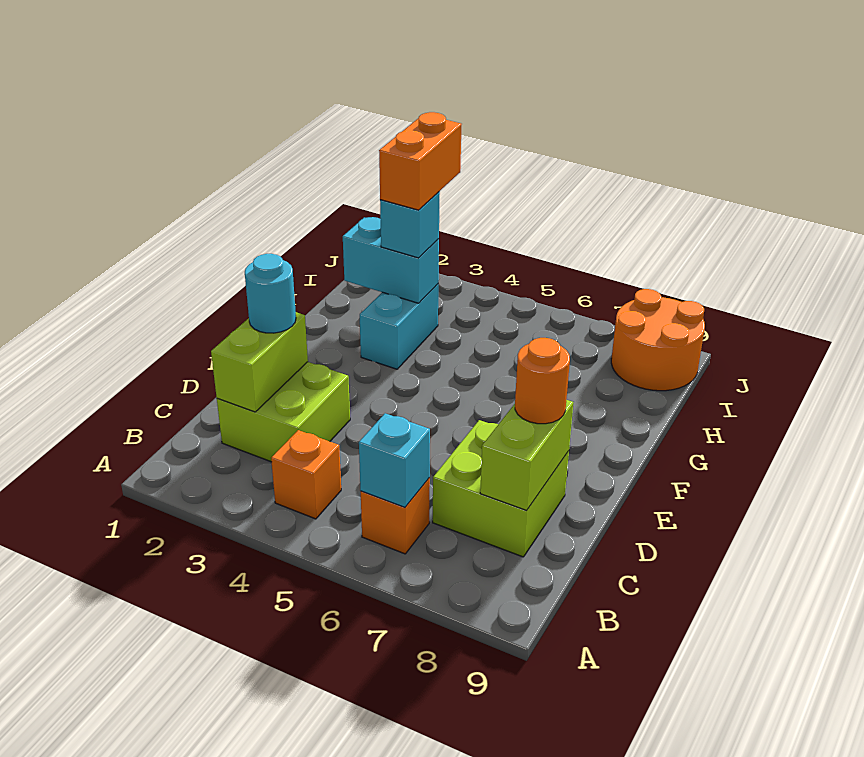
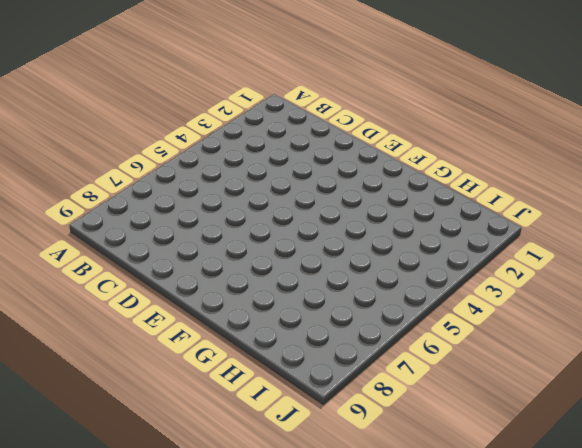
none -> orange brick B4 level 1
none -> orange brick B6 level 1
none -> lime brick C2:D3 level 1

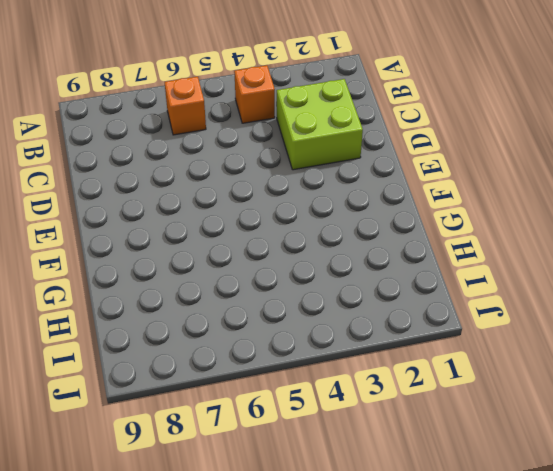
none -> lime brick C7:D8 level 1
none -> cyan brick G3:H3 level 1
none -> orange round brick I8:J9 level 1

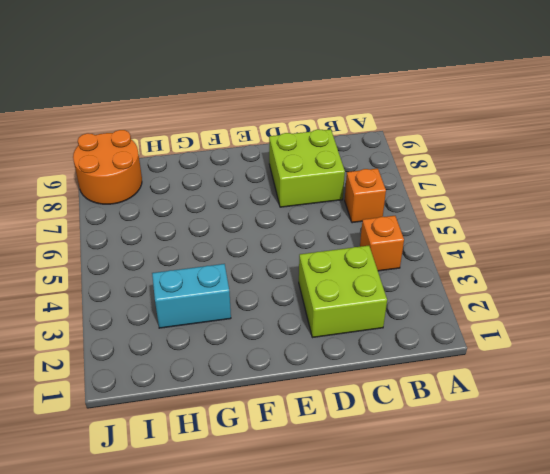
none -> cyan brick B6 level 2
none -> lime brick C2:D2 level 2
none -> lime brick C8:D8 level 2

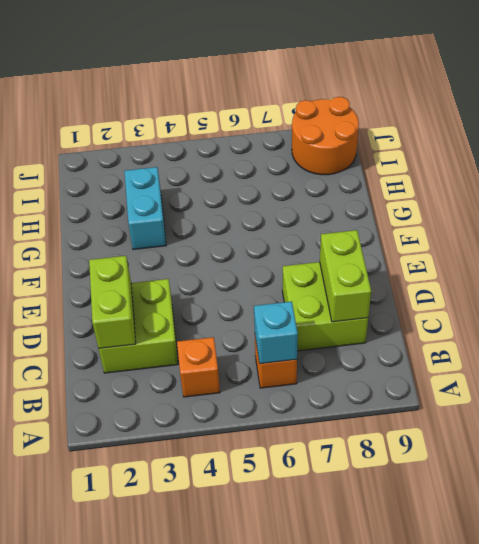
none -> cyan brick H2:H3 level 2
none -> cyan round brick D2 level 3
none -> orange round brick D8 level 3

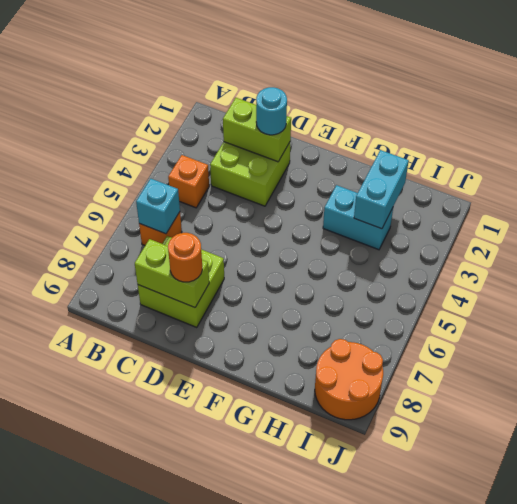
none -> cyan brick H3 level 3
none -> orange brick H3:I3 level 4

